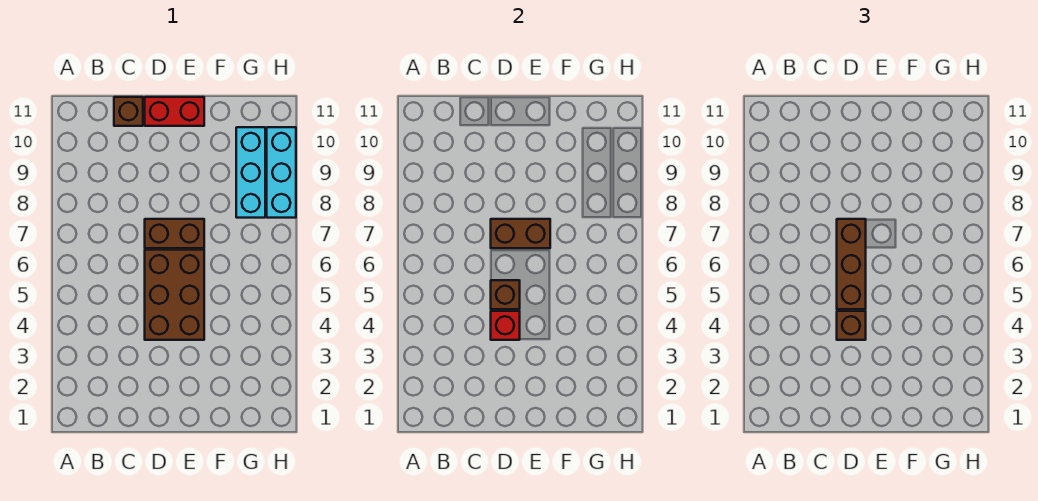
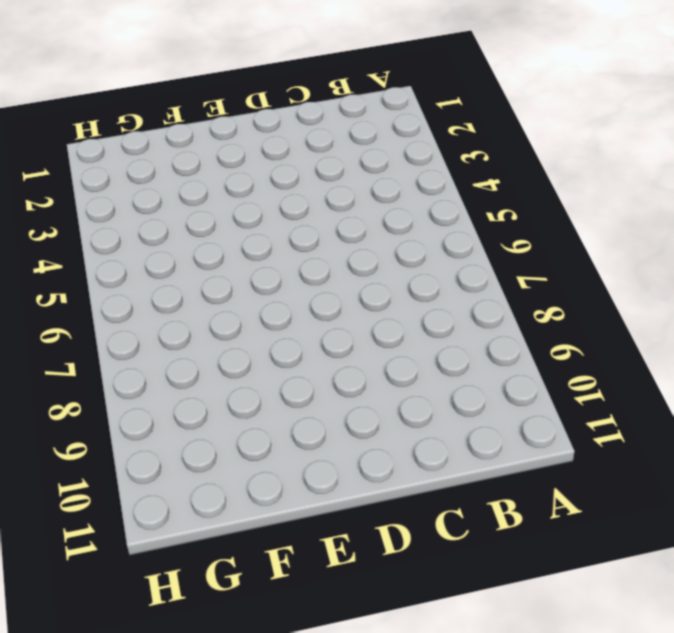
none -> brown brick C11 level 1
none -> brown brick D4:E6 level 1

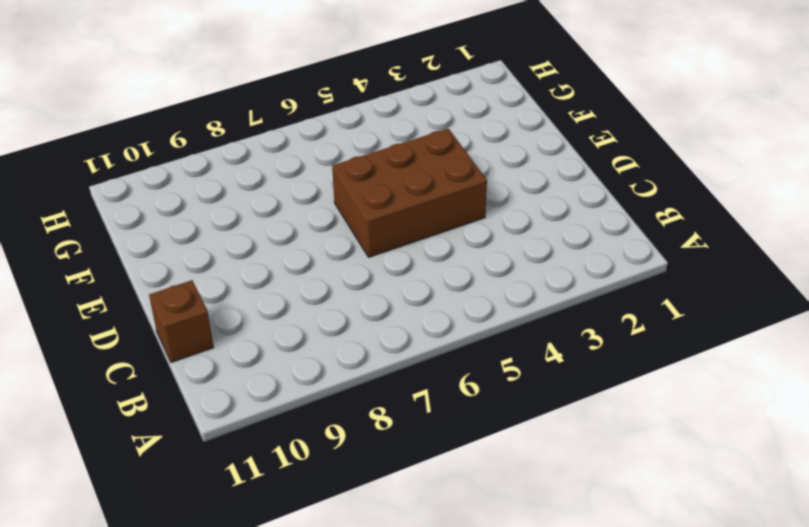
none -> brown brick D7:E7 level 1
none -> red brick D11:E11 level 1

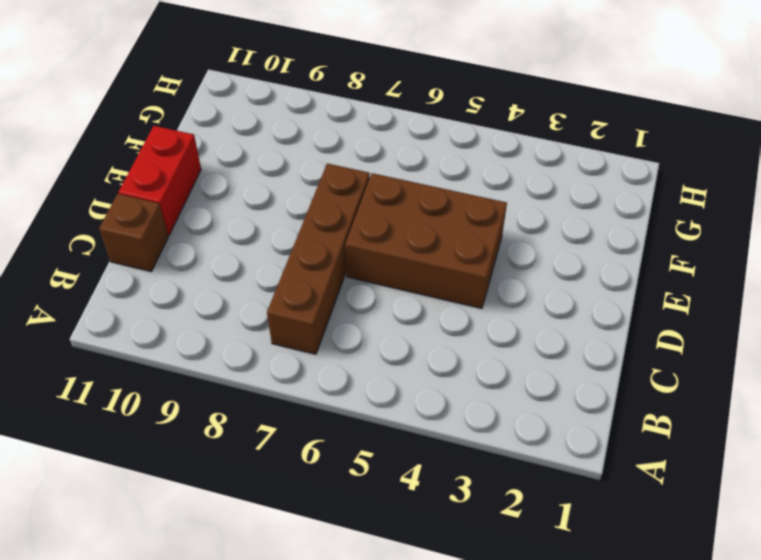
brown brick B7:E7 level 1 -> brown brick D7:E7 level 1
none -> cyan brick G8:G10 level 1
none -> cyan brick H8:H10 level 1

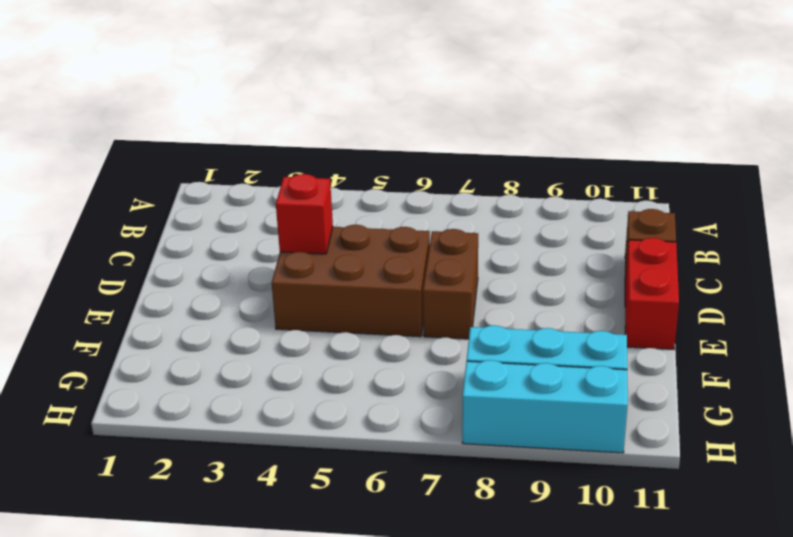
none -> brown brick D5 level 2
none -> brown brick D7:E7 level 2

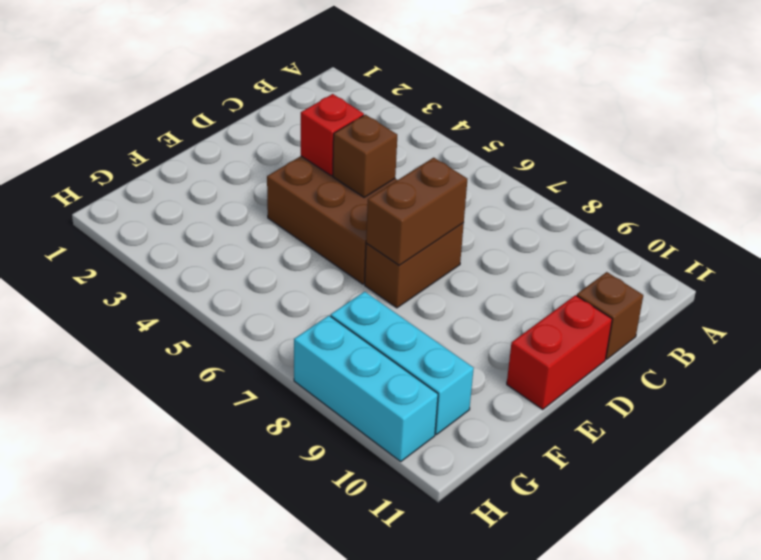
none -> brown brick D4 level 3
none -> brown brick D5:D7 level 3

